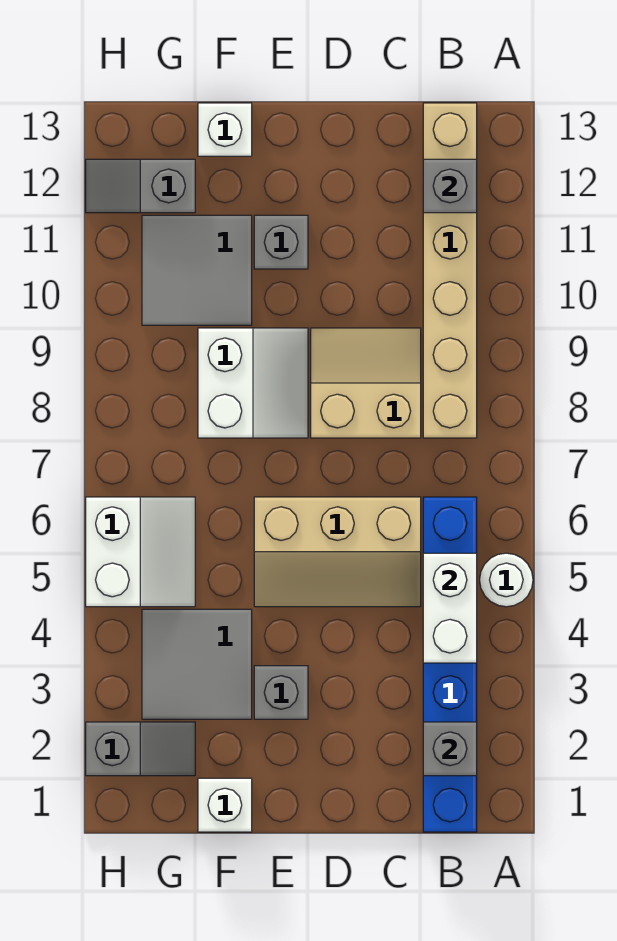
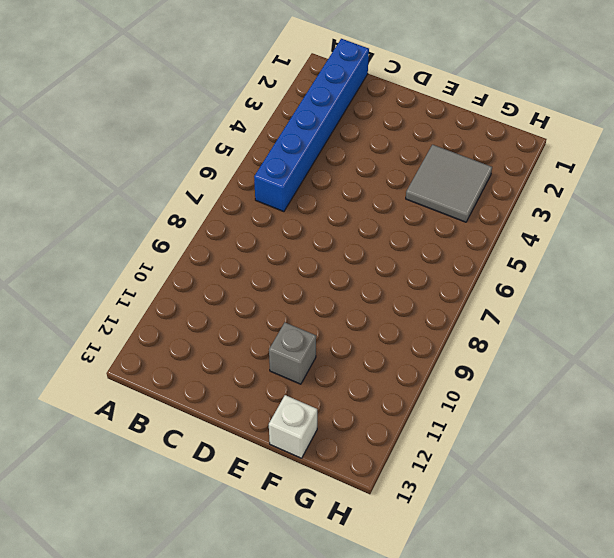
none -> white round brick A5 level 1
none -> tan brick B8:B13 level 1
none -> tan slope C5:E6 level 1 top 6

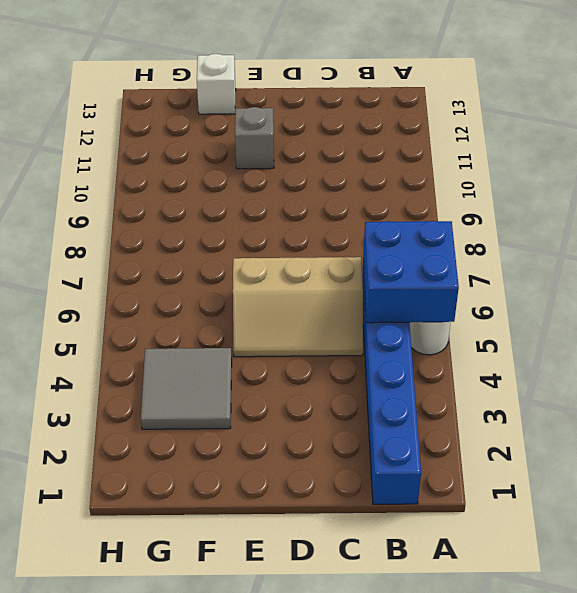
blue brick A5:B6 level 2 -> white brick B4:B5 level 2
none -> tan brick B8:B13 level 1
none -> tan slope C8:D9 level 1 top 8
none -> grey brick E3 level 1

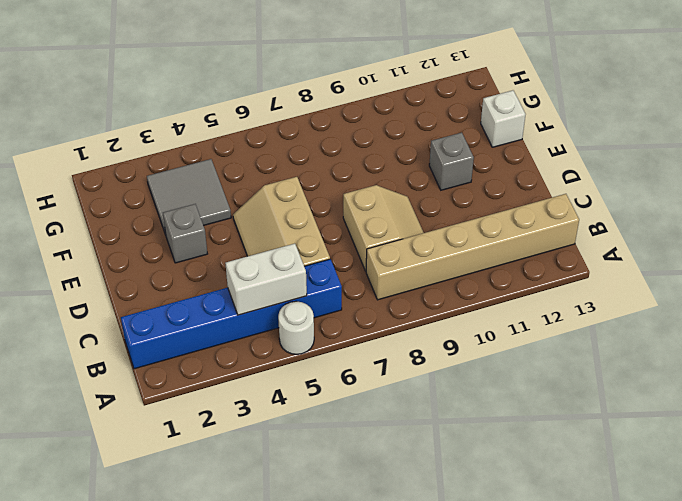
none -> white slope E8:F9 level 1 top F
none -> white brick F1 level 1
none -> grey tile F10:G11 level 1

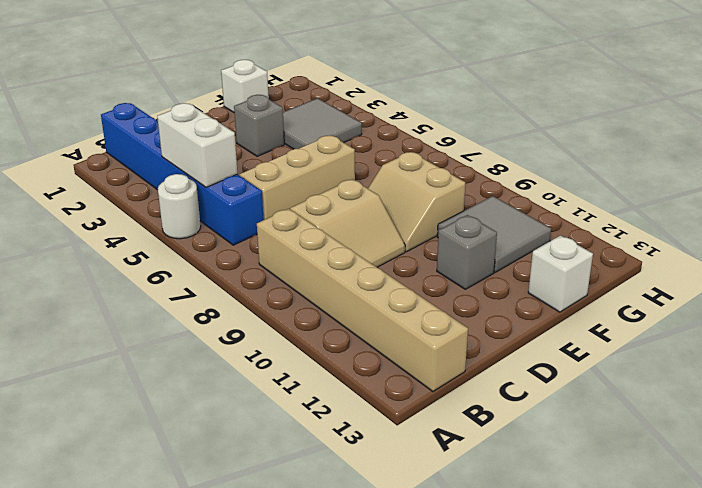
tan slope E8:F9 level 1 top F -> white slope E8:F9 level 1 top F
none -> grey slope G2:H2 level 1 top H
none -> white slope G5:H6 level 1 top H
none -> grey slope G12:H12 level 1 top G

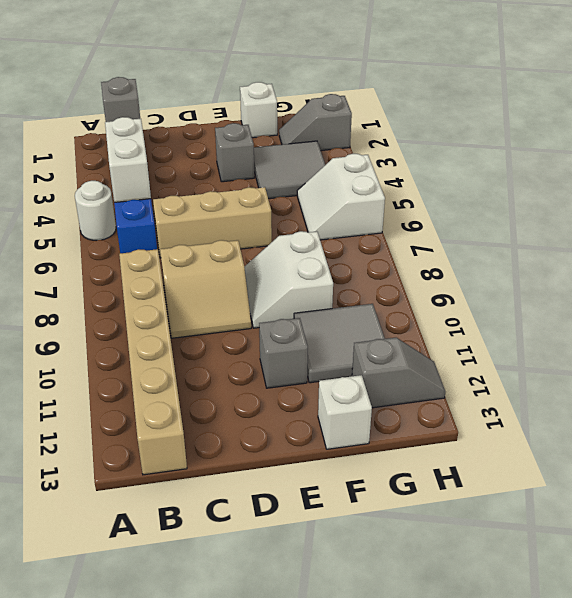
none -> grey brick B12 level 2

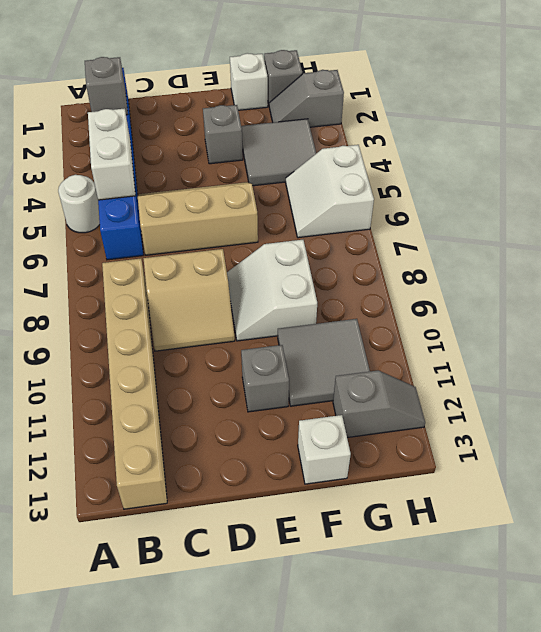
grey brick G1 level 1 -> grey brick B12 level 2

